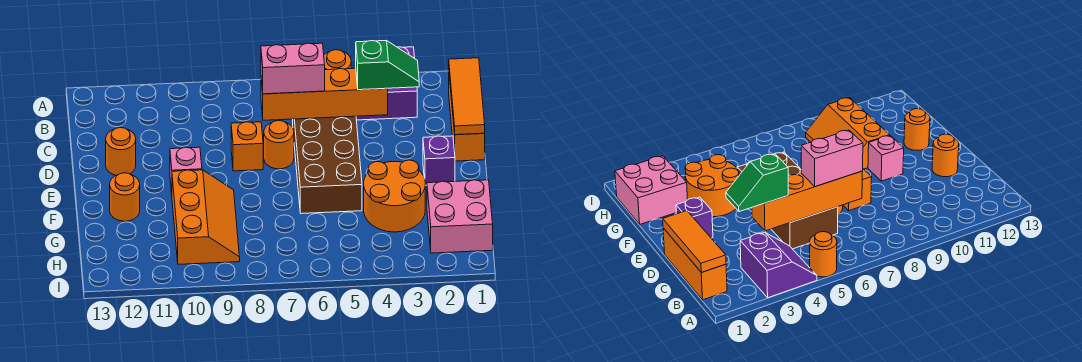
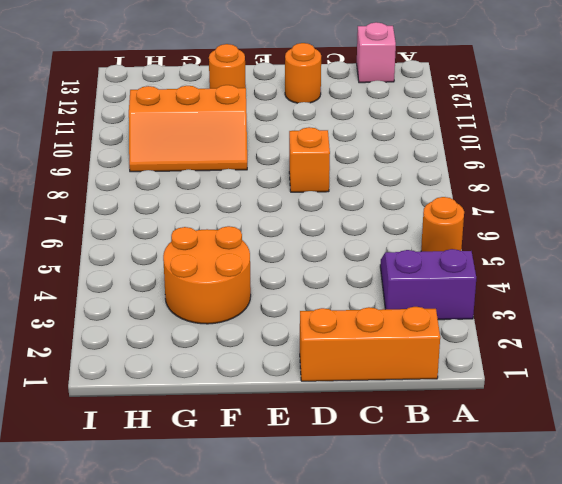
pink brick B13 level 1 -> pink brick E10 level 1
none -> brown brick C5:F6 level 1
none -> orange round brick D7 level 1
none -> purple brick E2 level 1

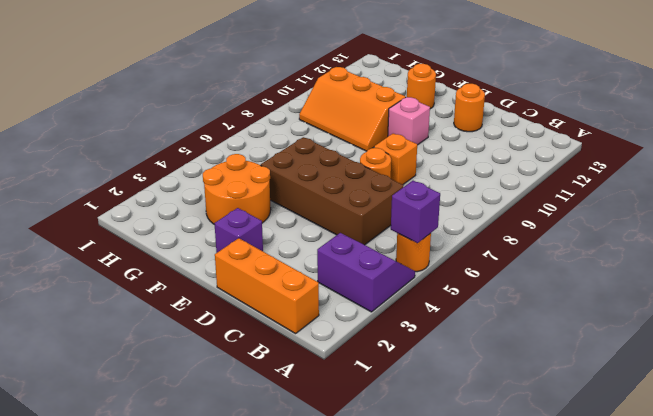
purple brick A5 level 2 -> none
none -> pink brick G1:H2 level 1
none -> orange tile B1:D1 level 2
none -> orange brick C4:C7 level 2

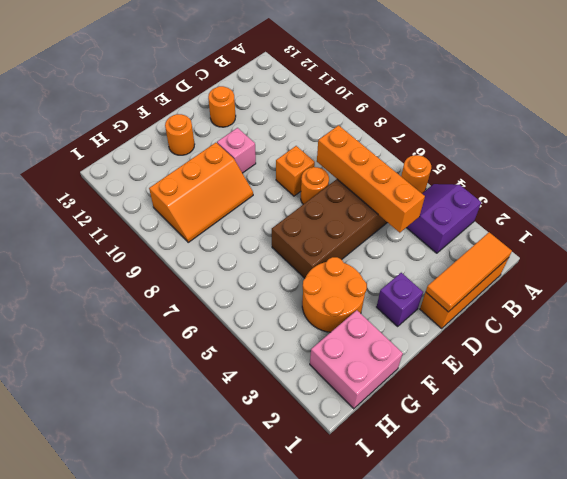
none -> green slope C3:C4 level 3 top 4
none -> pink brick C6:C7 level 3

